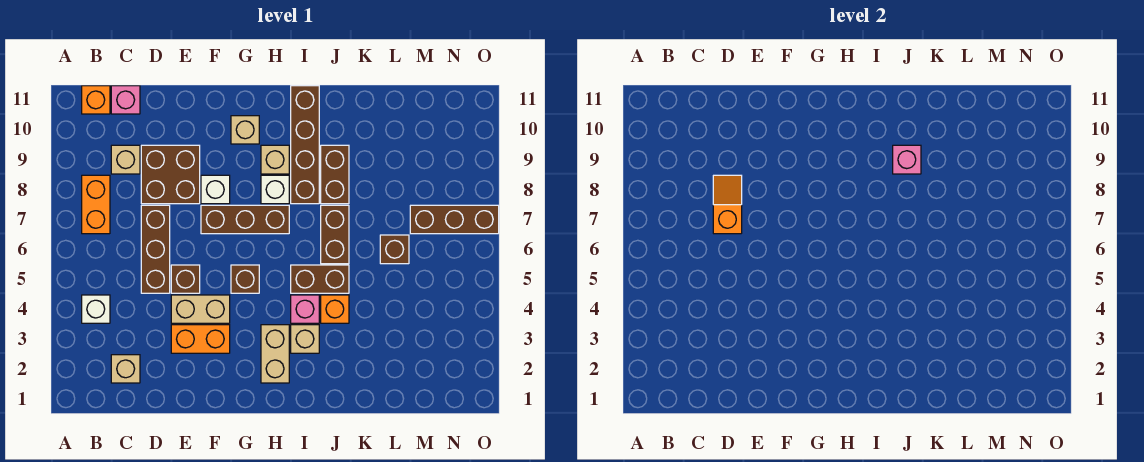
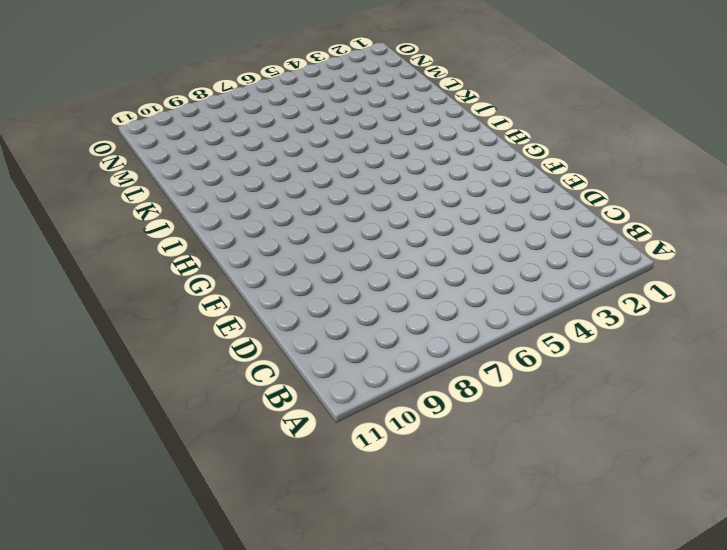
none -> white brick B4 level 1
none -> orange brick B7:B8 level 1
none -> orange brick B11 level 1

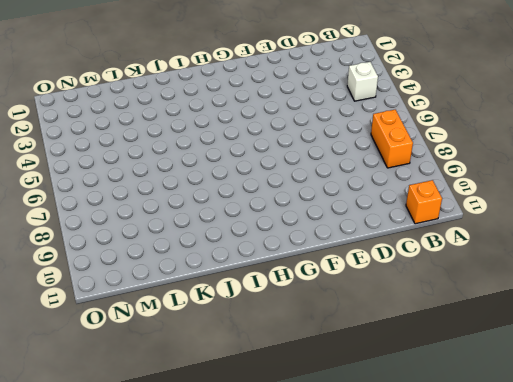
none -> tan brick C2 level 1
none -> tan brick C9 level 1
none -> pink brick C11 level 1

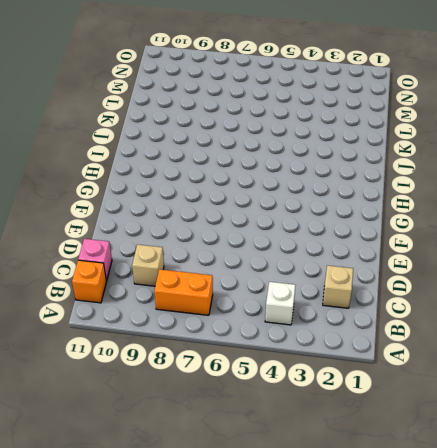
none -> brown brick D5:D7 level 1
none -> brown brick D8:E9 level 1
none -> orange brick E3:F3 level 1

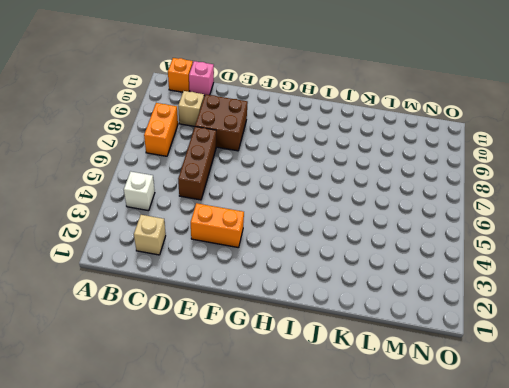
none -> tan brick E4:F4 level 1
none -> brown brick E5 level 1
none -> brown brick F7:H7 level 1

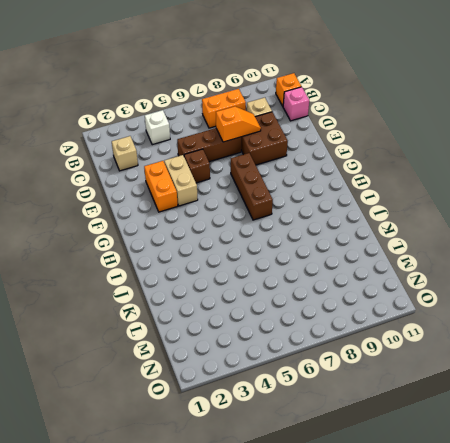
none -> white brick F8 level 1
none -> brown brick G5 level 1
none -> tan brick G10 level 1

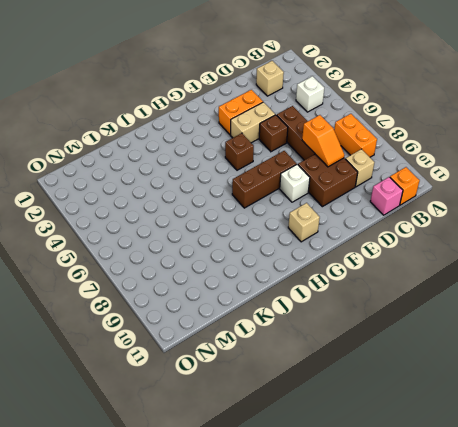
none -> tan brick H2:H3 level 1
none -> white brick H8 level 1
none -> tan brick H9 level 1

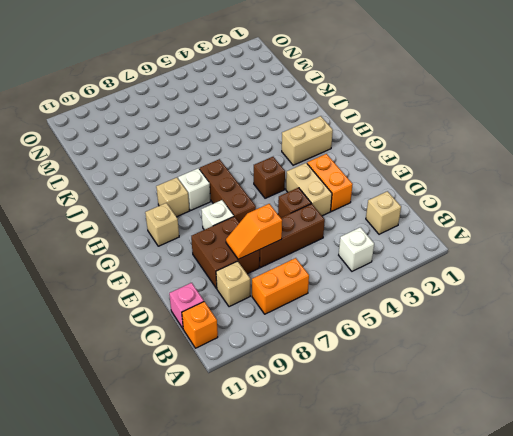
none -> tan brick I3 level 1
none -> pink brick I4 level 1
none -> brown brick I5:J5 level 1

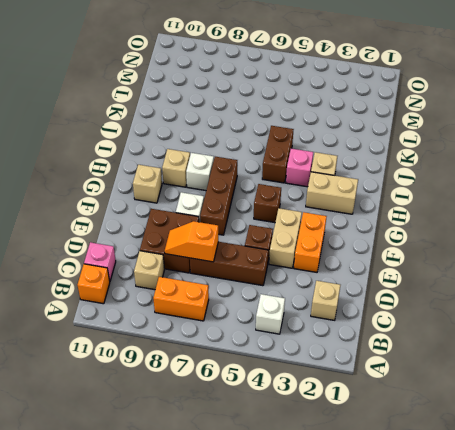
none -> brown brick I8:I11 level 1
none -> orange brick J4 level 1
none -> brown brick J6:J7 level 1

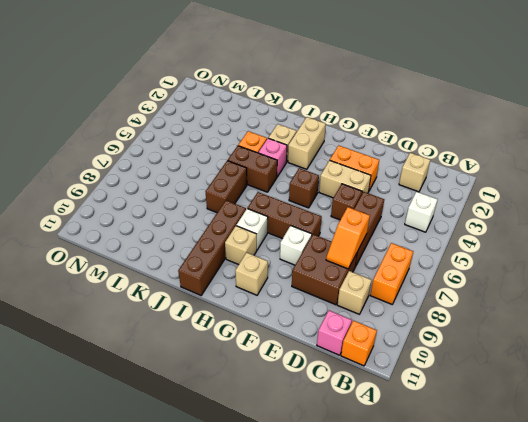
none -> brown brick J8:J9 level 1
none -> brown brick L6 level 1
none -> brown brick M7:O7 level 1

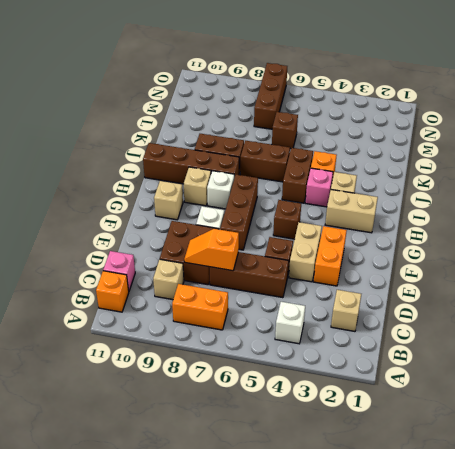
none -> pink brick J9 level 2

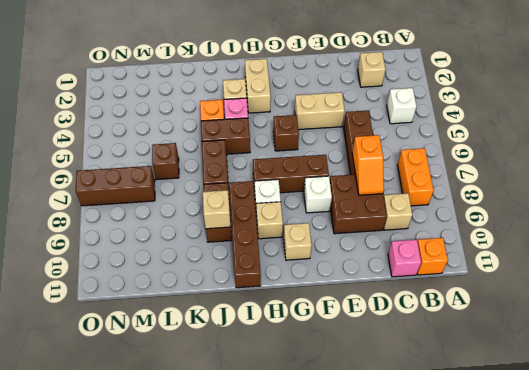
tan brick J9 level 2 -> pink brick J9 level 2
none -> orange brick E3:F3 level 1
none -> brown brick E5 level 1

